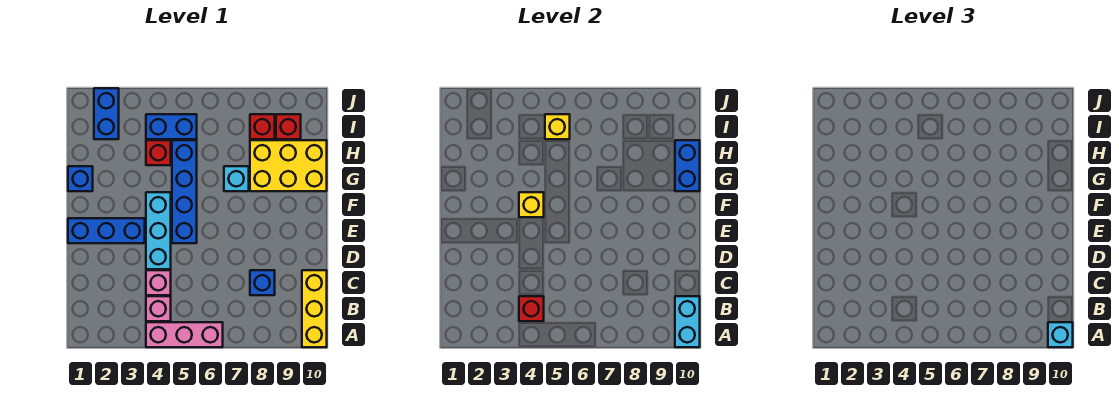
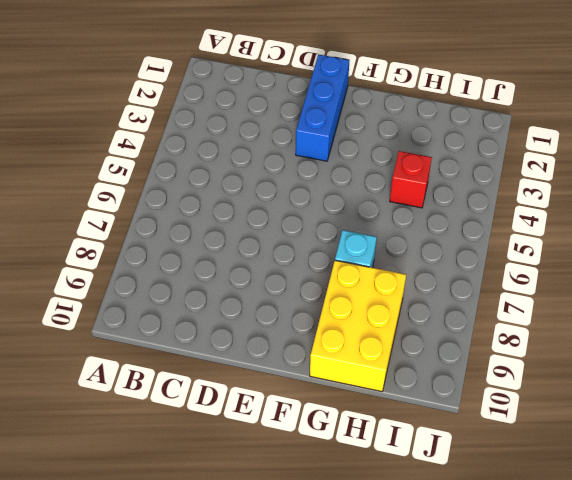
none -> pink brick A4:A6 level 1
none -> yellow brick A10:C10 level 1
none -> pink brick B4 level 1

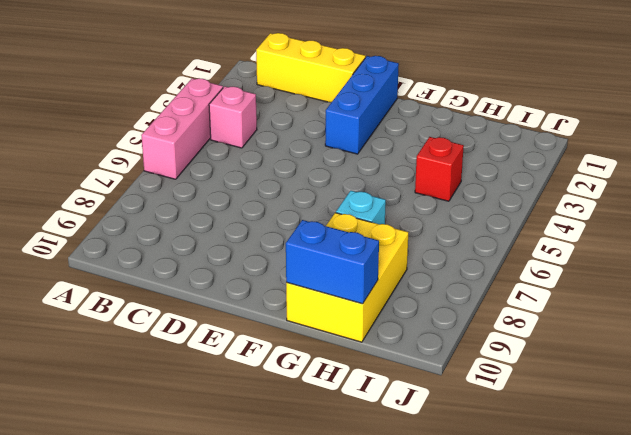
yellow brick B1:D1 level 1 -> yellow brick A10:C10 level 1
none -> pink brick C4 level 1
none -> blue brick C8 level 1
none -> cyan brick D4:F4 level 1

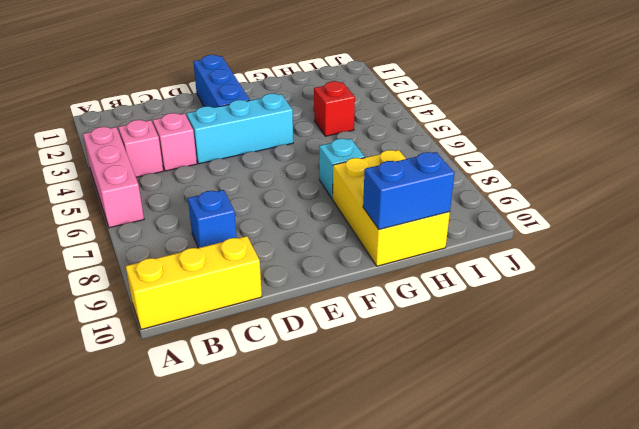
none -> blue brick E5:H5 level 1
none -> blue brick G1 level 1
none -> blue brick I2:J2 level 1

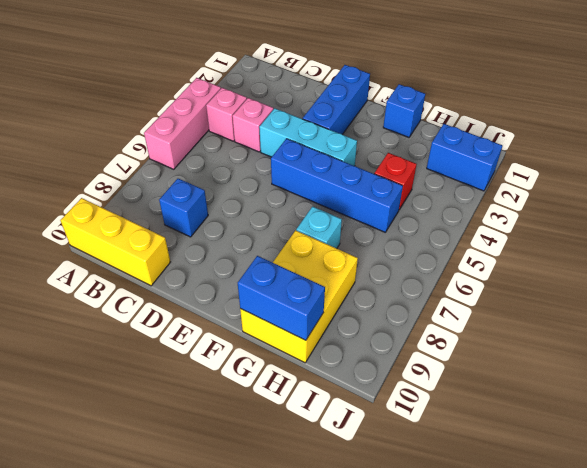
none -> blue brick I4:I5 level 1
none -> red brick I8 level 1
none -> red brick I9 level 1

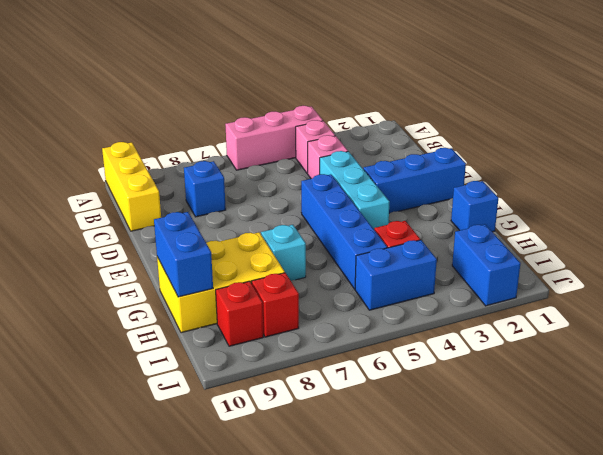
none -> cyan brick A10:B10 level 2
none -> red brick B4 level 2
none -> yellow brick F4 level 2

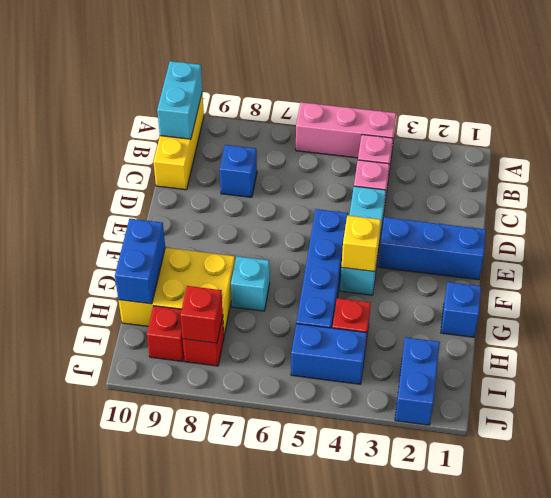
red brick I8 level 2 -> red brick B4 level 2
none -> yellow brick I5 level 2
none -> cyan brick A10 level 3

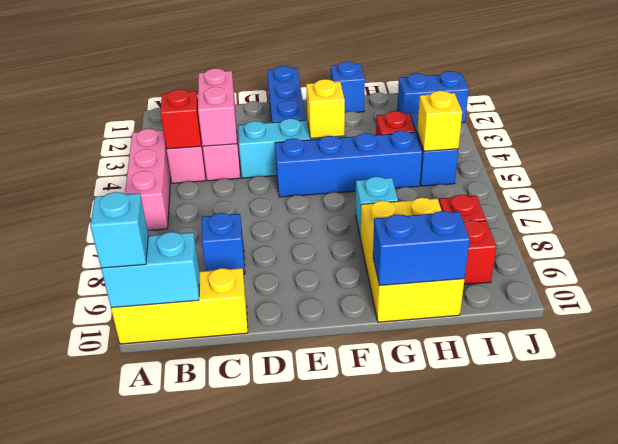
pink brick C3:C4 level 2 -> none

